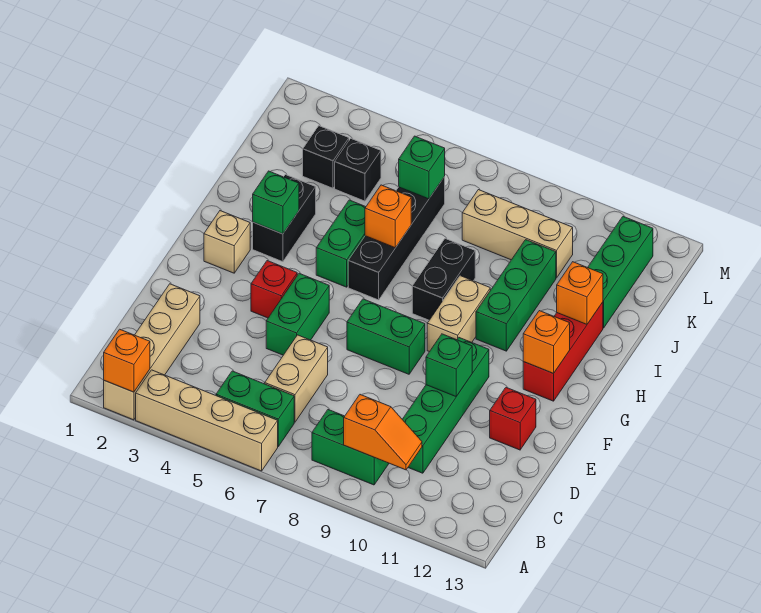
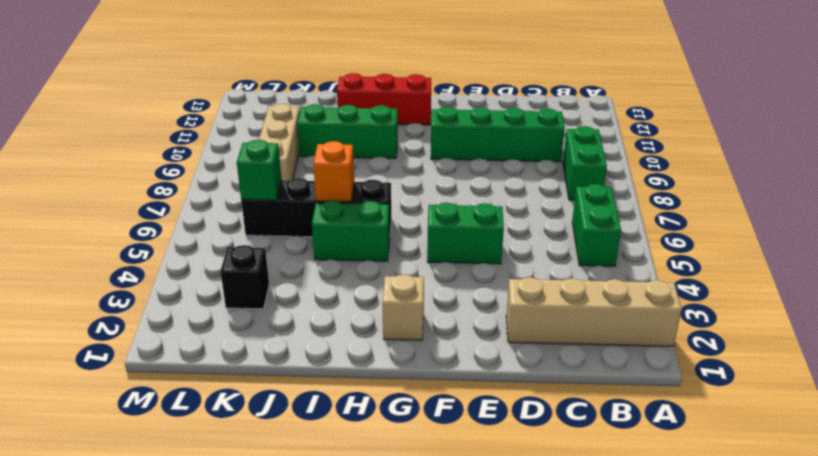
none -> tan brick A3:A6 level 1
none -> tan brick C6:D6 level 1
none -> red brick E12 level 1
none -> red brick F4 level 1

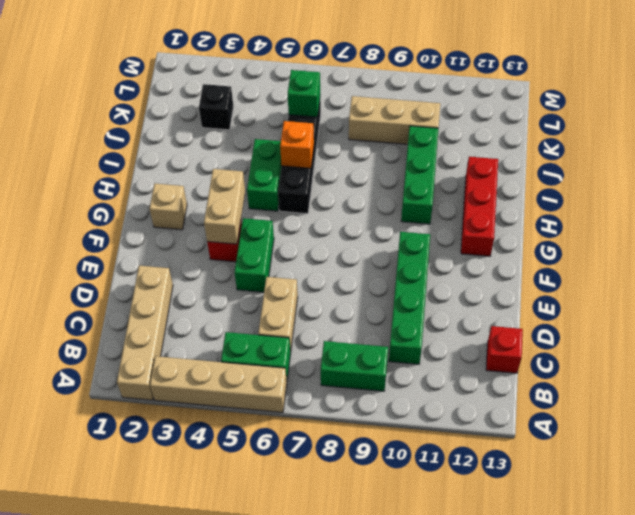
red brick C13 level 1 -> red brick E12 level 1
tan brick F4:G4 level 2 -> tan brick G9:H9 level 1
none -> green brick F7:F8 level 1
none -> black brick H3:I3 level 1
none -> black brick H8:I8 level 1
none -> green brick J12:L12 level 1

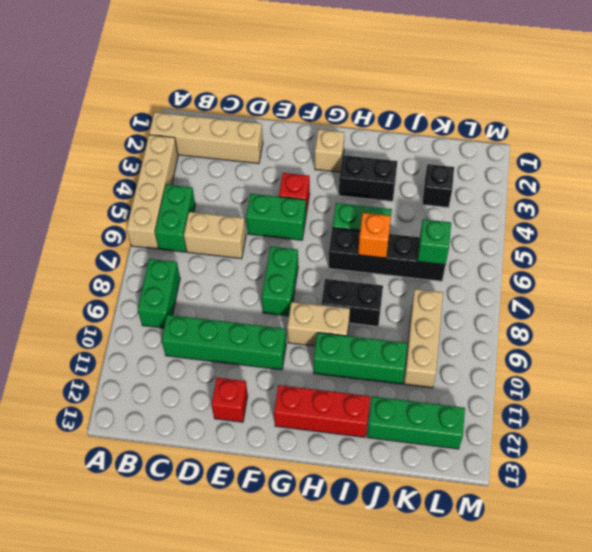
none -> black brick K4 level 1
none -> orange brick A2 level 2
none -> orange slope B9:B10 level 2 top 9
none -> green brick E10 level 2

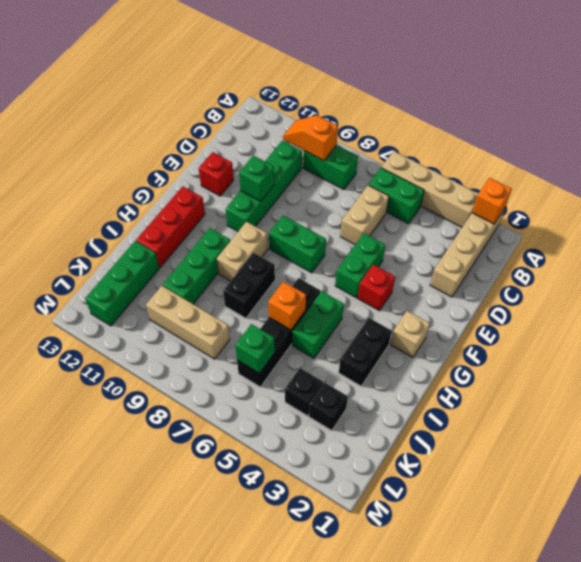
none -> orange brick G12 level 2
none -> green brick H3 level 2
none -> orange brick I12 level 2

